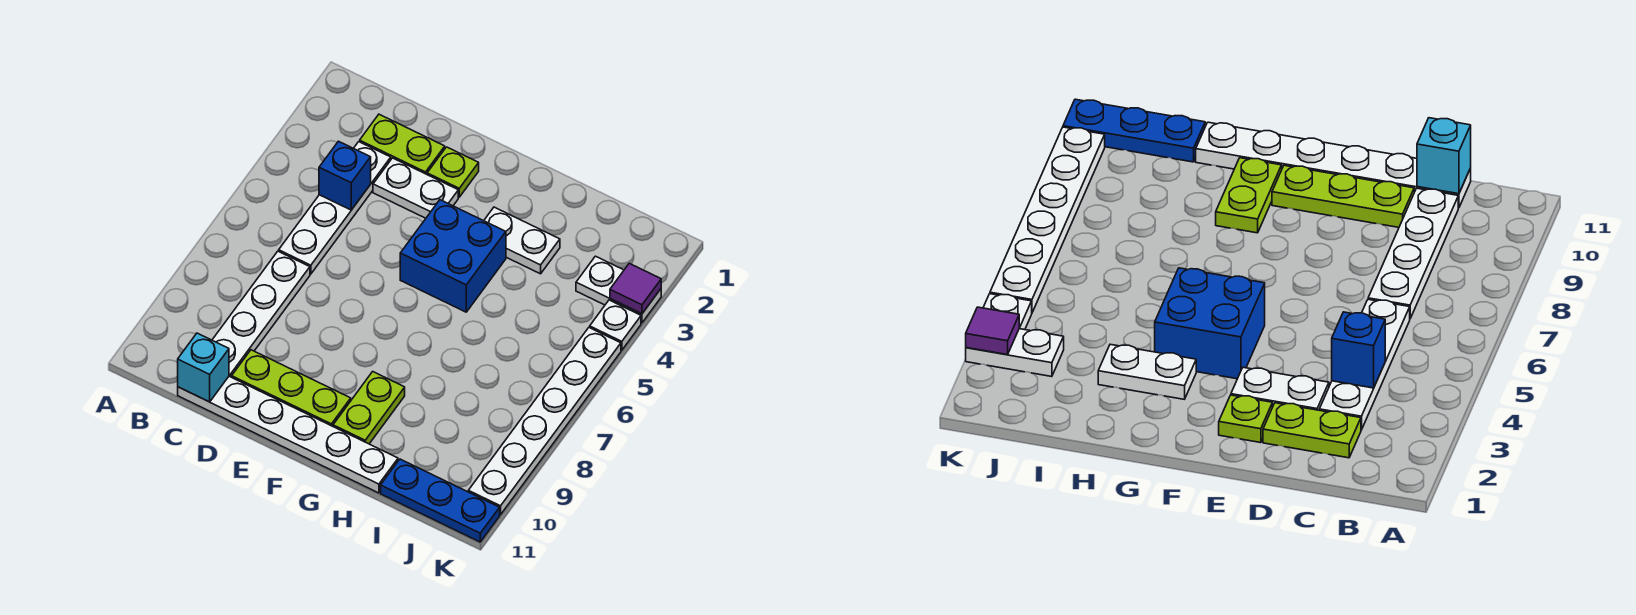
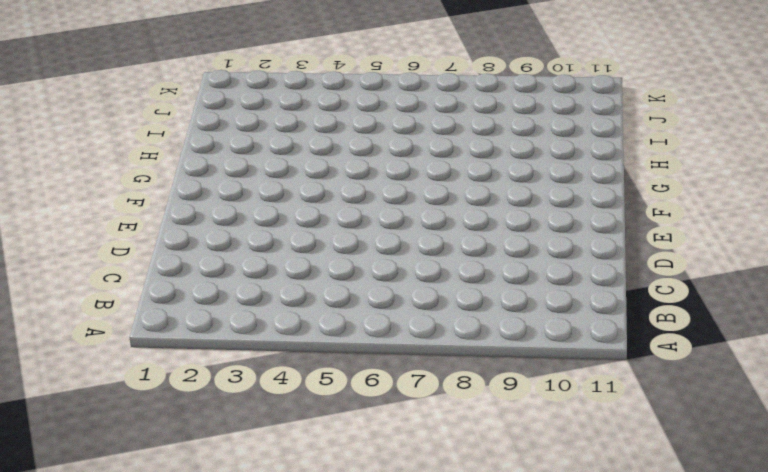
none -> lime plate C2:D2 level 1
none -> white plate C3:C6 level 1
none -> white plate C7:C10 level 1

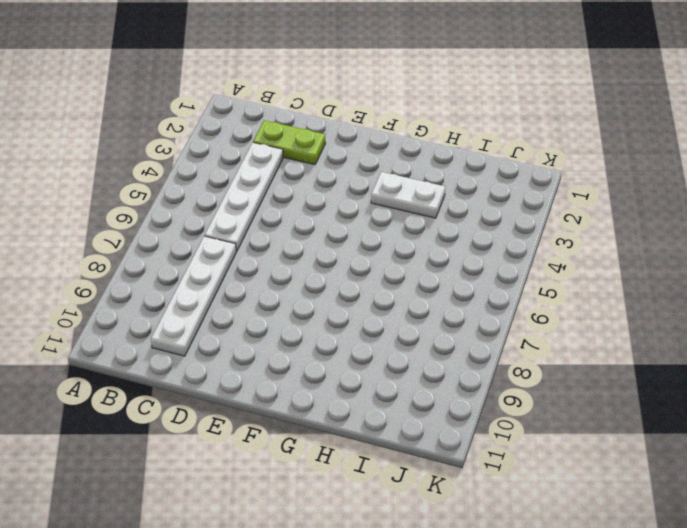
none -> white plate C11:H11 level 1
none -> white plate D3:E3 level 1
none -> lime plate D10:F10 level 1

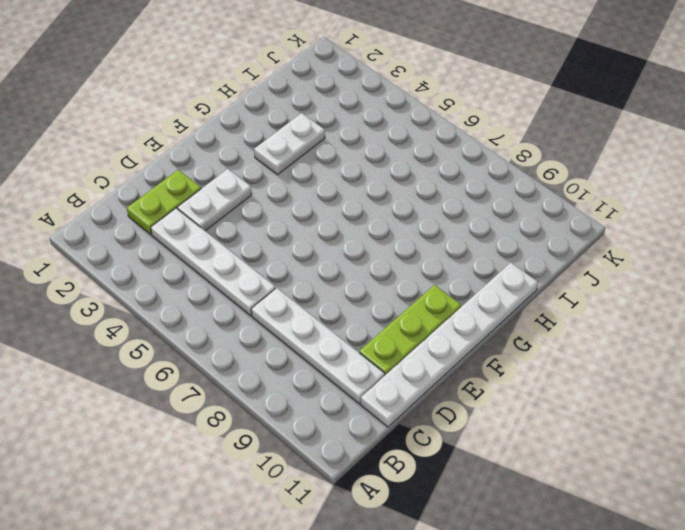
none -> lime plate E2 level 1
none -> blue brick F4:G5 level 1
none -> lime plate G9:G10 level 1

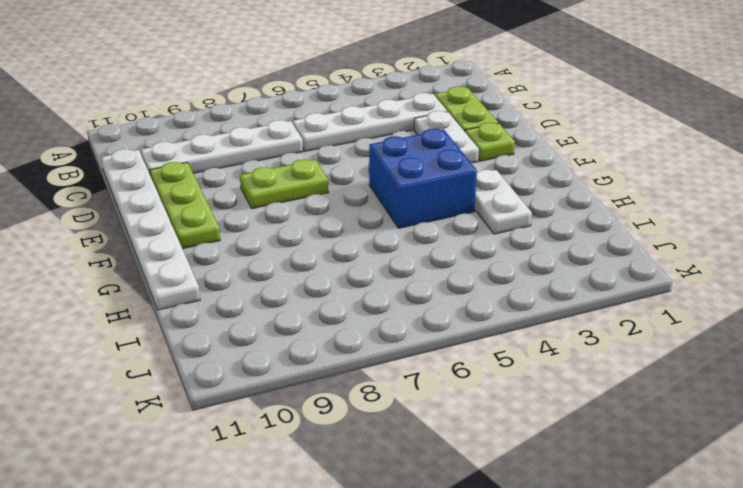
lime plate E7:E8 level 1 -> lime plate G9:G10 level 1
none -> blue plate I11:K11 level 1
none -> white plate J3:K3 level 1
none -> white plate K4 level 1

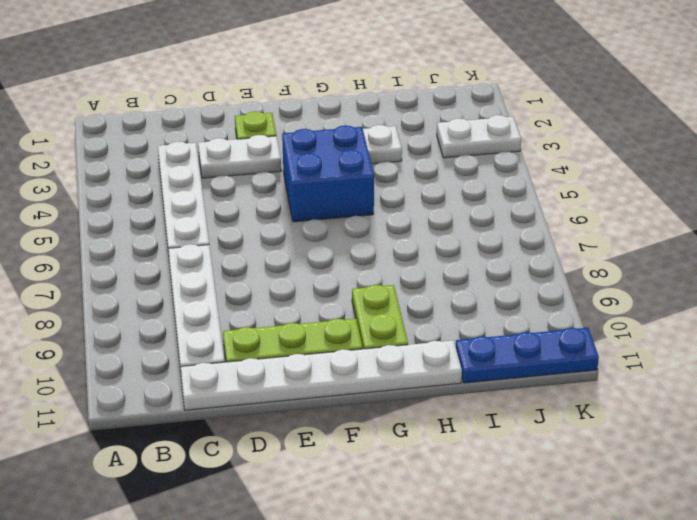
none -> lime plate C2:D2 level 1
none -> white plate K4 level 1
none -> white plate K5:K10 level 1

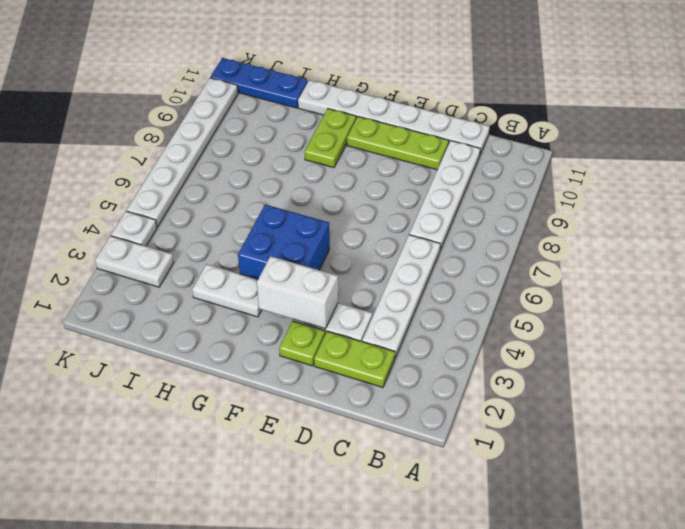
white brick E3:F3 level 2 -> none
none -> blue brick C4 level 2
none -> cyan brick C11 level 2
none -> purple tile K3 level 2

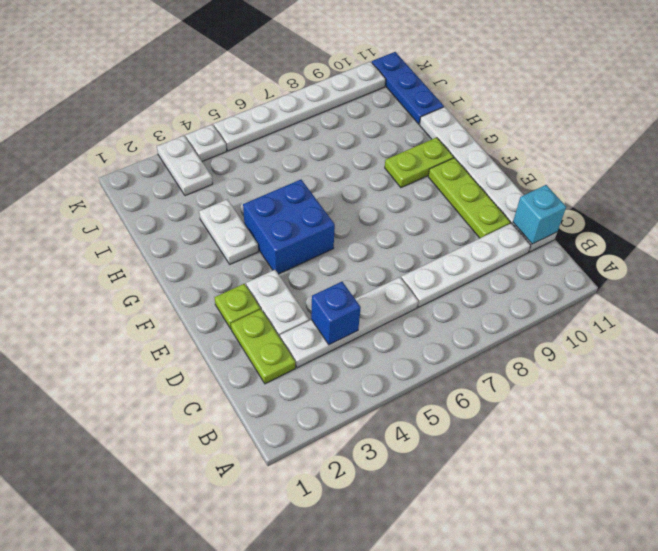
none -> purple tile K3 level 2

